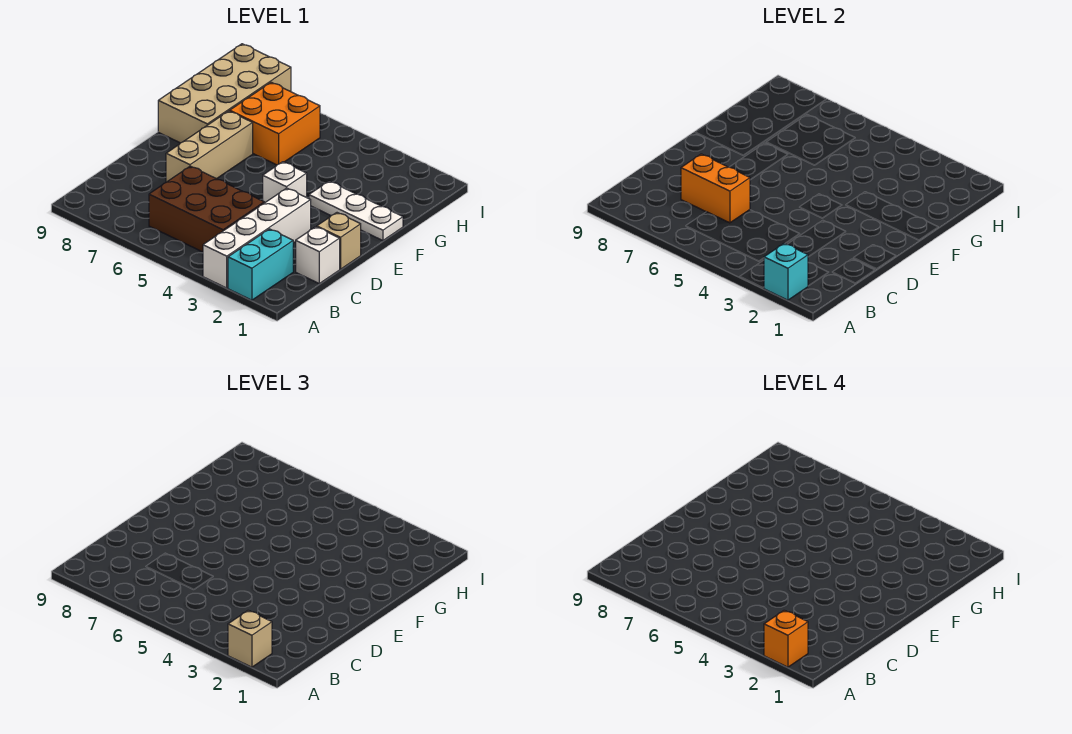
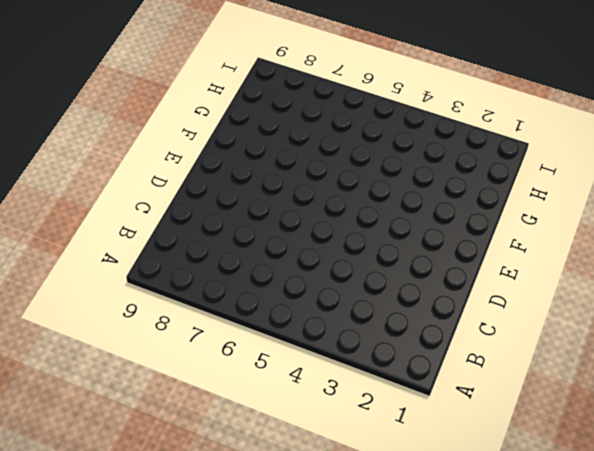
none -> cyan brick A2:B2 level 1
none -> white brick A3:D3 level 1
none -> brown brick B4:C6 level 1

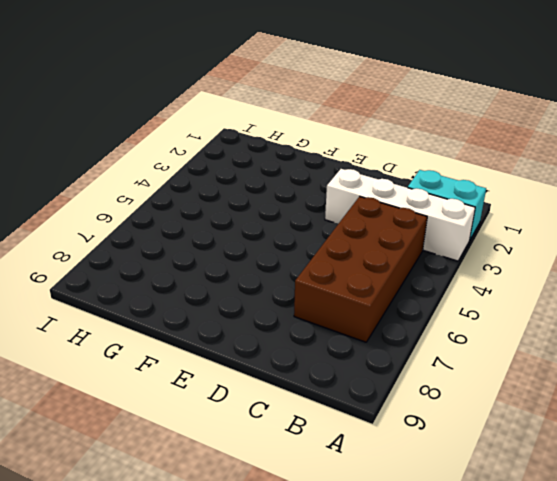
brown brick B4:C7 level 1 -> brown brick B4:C6 level 1
none -> white brick C1 level 1
none -> tan brick D1 level 1
none -> tan brick D7:F7 level 1

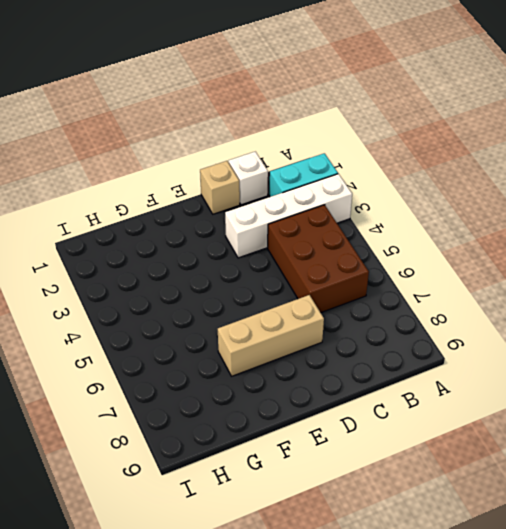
none -> white brick E4 level 1
none -> white plate F1:F3 level 1
none -> tan brick F8:I9 level 1

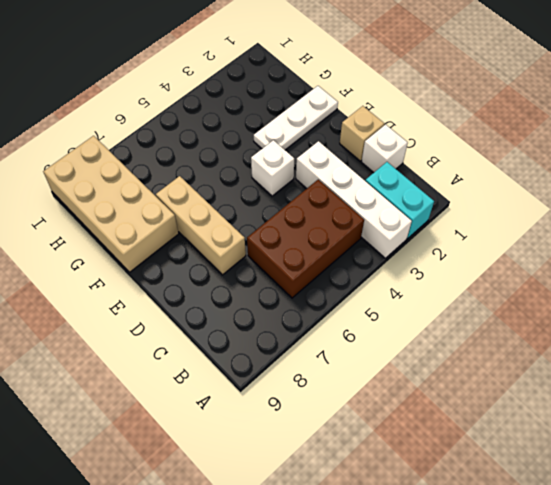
none -> orange brick G6:H7 level 1
none -> cyan brick A2 level 2
none -> orange brick C6:C7 level 2

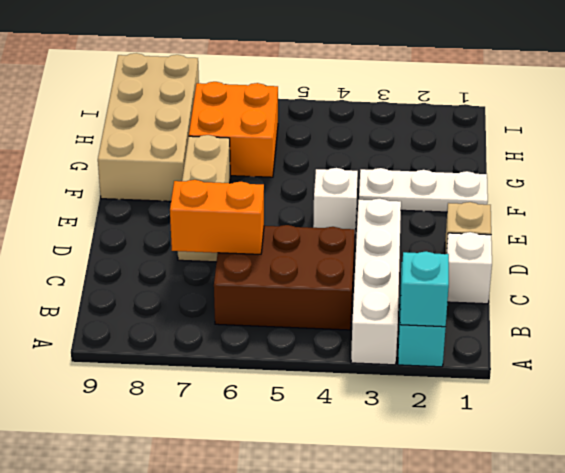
none -> tan brick A2 level 3
none -> orange brick A2 level 4

